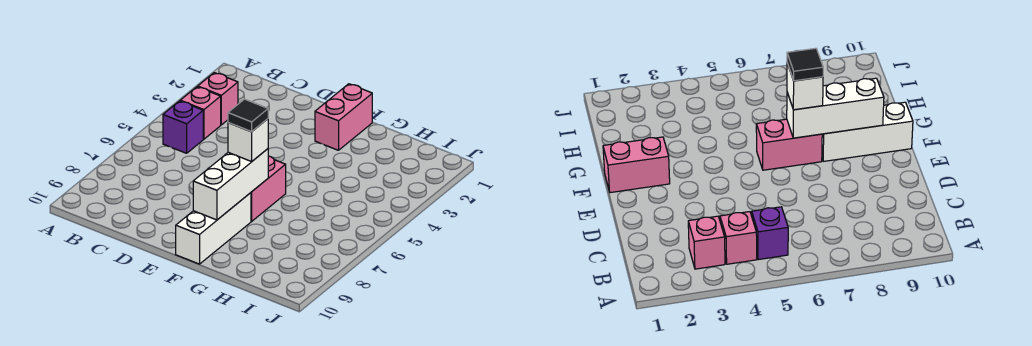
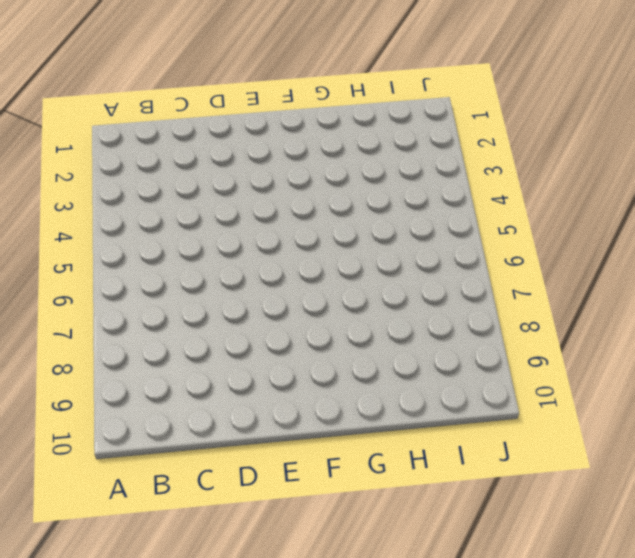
none -> pink brick B3 level 1
none -> pink brick B4 level 1

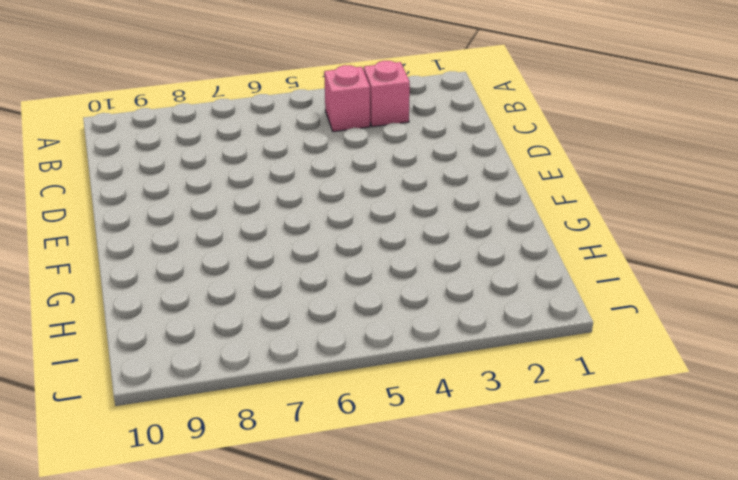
none -> purple brick B5 level 1
none -> pink brick F1:F2 level 1

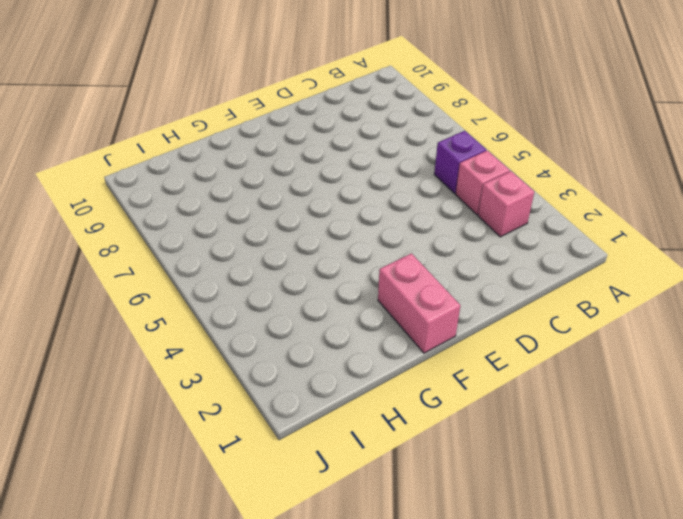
none -> pink brick F6:F7 level 1
none -> white brick F8:F10 level 1

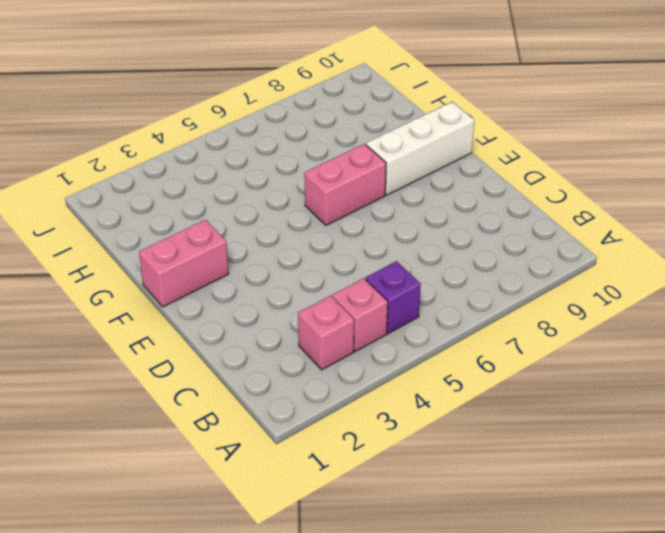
none -> white brick F7:F9 level 2
none -> white brick F7 level 3

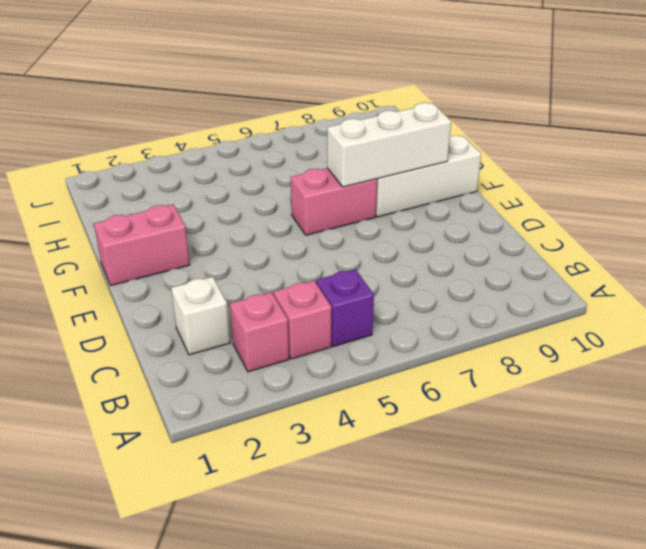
white brick C2 level 1 -> white brick F7 level 3
none -> black tile F7 level 4

